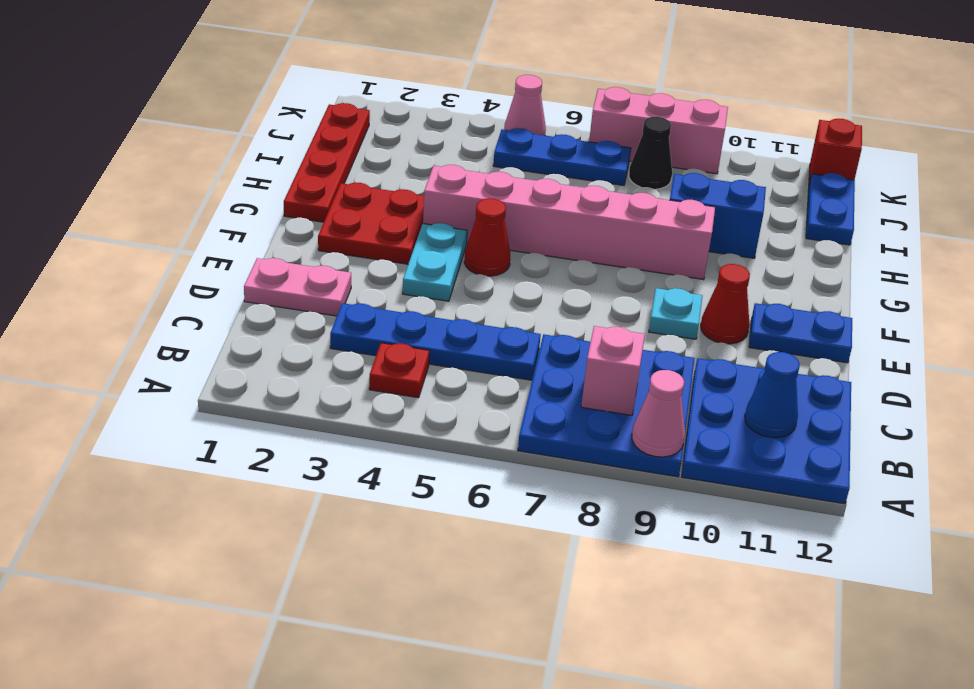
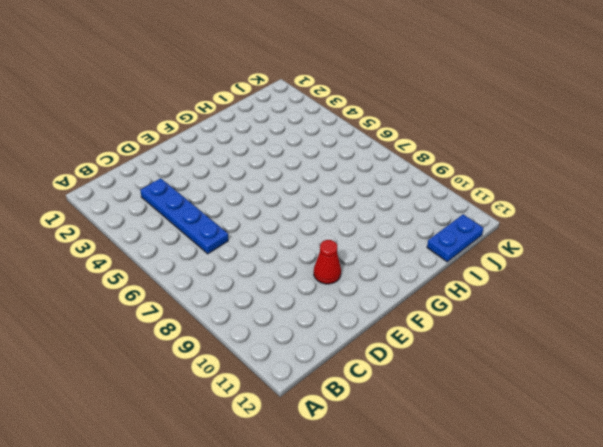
none -> blue plate A7:C9 level 1
none -> blue plate A10:C12 level 1
none -> red plate B4 level 1

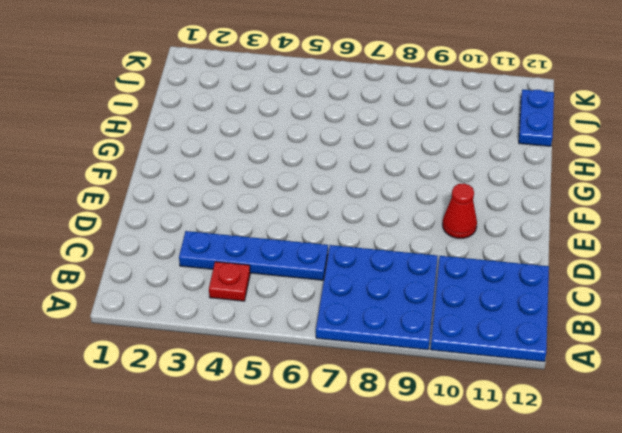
none -> pink plate D1:D2 level 1
none -> cyan plate E4:F4 level 1
none -> cyan plate E9 level 1

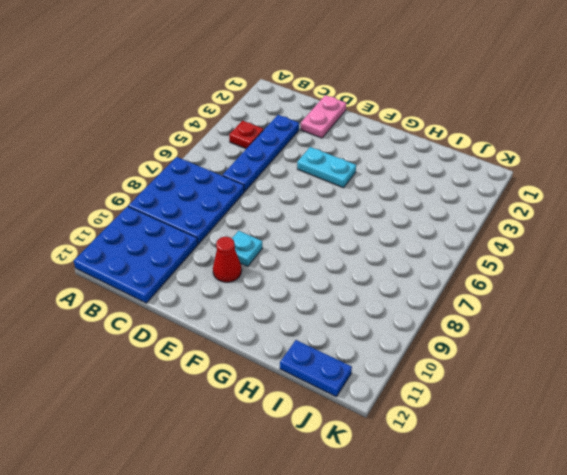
none -> blue plate E11:E12 level 1
none -> red plate F2:G3 level 1
none -> red cone F5 level 1

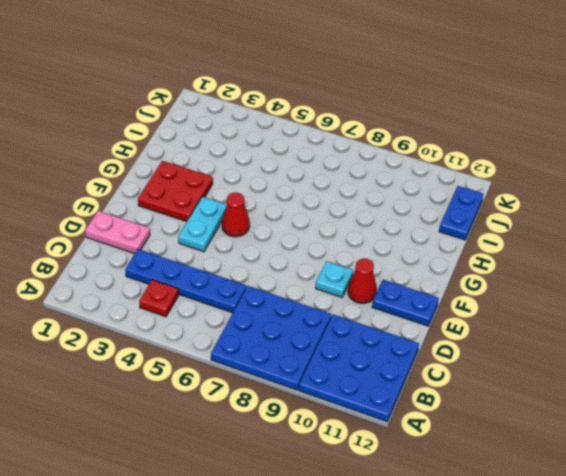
none -> red plate G1:J1 level 1
none -> pink brick G4:G9 level 1
none -> blue brick H9:H10 level 1

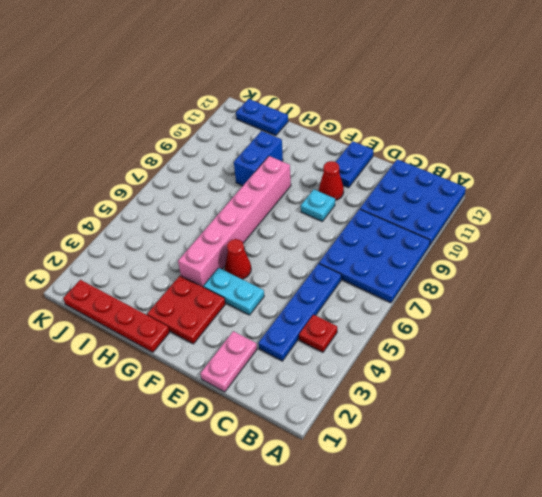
none -> blue plate J5:J7 level 1
none -> black cone J8 level 1
none -> pink cone K5 level 1

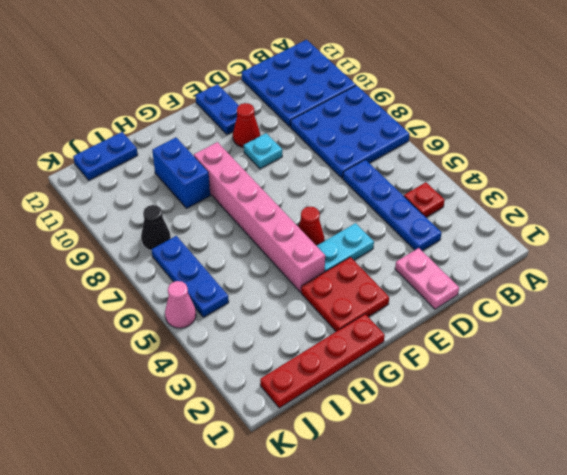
none -> pink brick K7:K9 level 1
none -> red brick K12 level 1
none -> pink cone A9 level 2

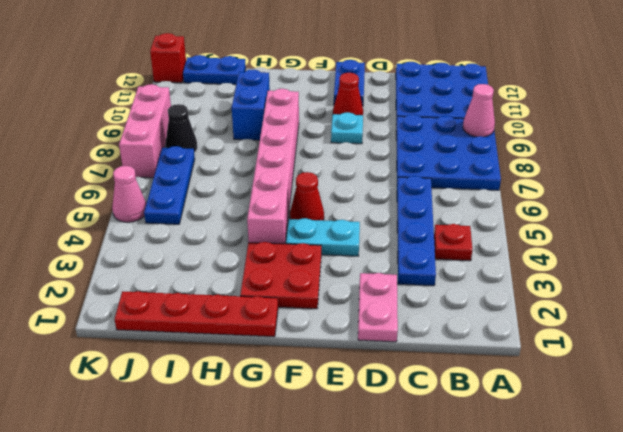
none -> pink brick B8 level 2
none -> blue cone B11 level 2

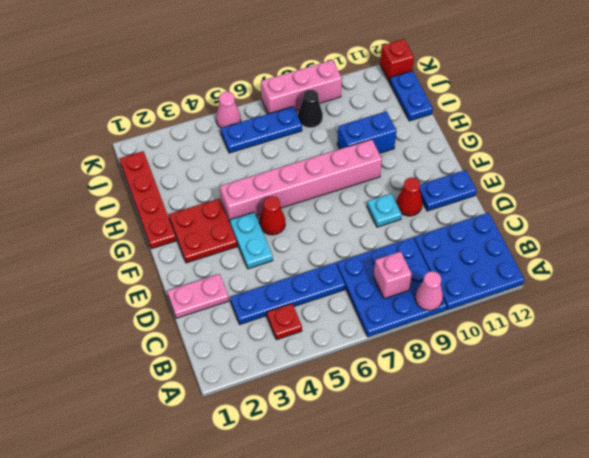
none -> blue cone B11 level 2

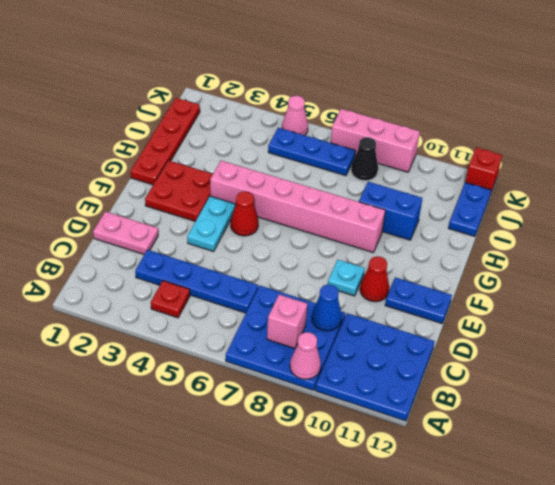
blue cone C9 level 2 -> blue cone B11 level 2

